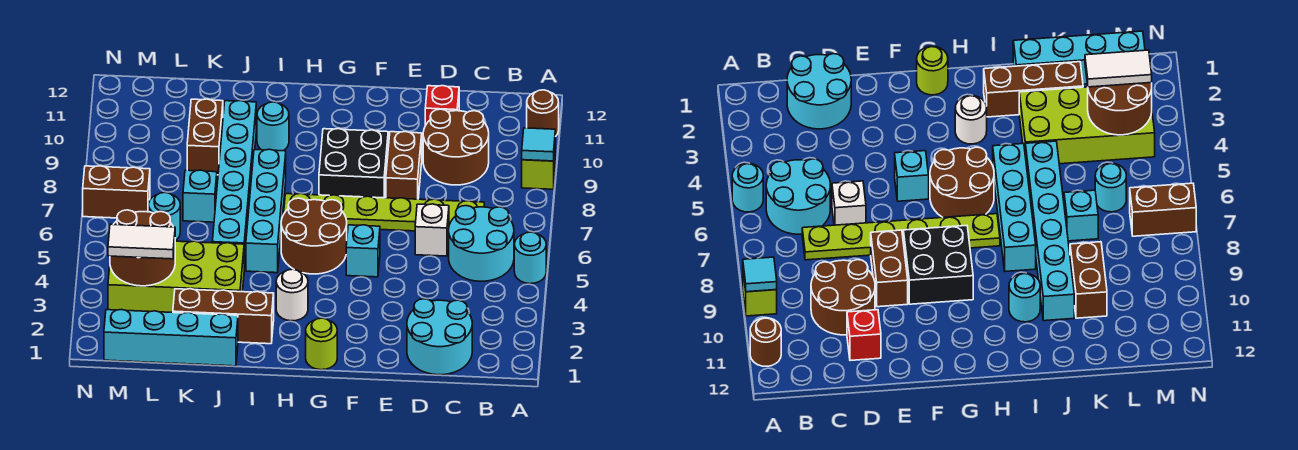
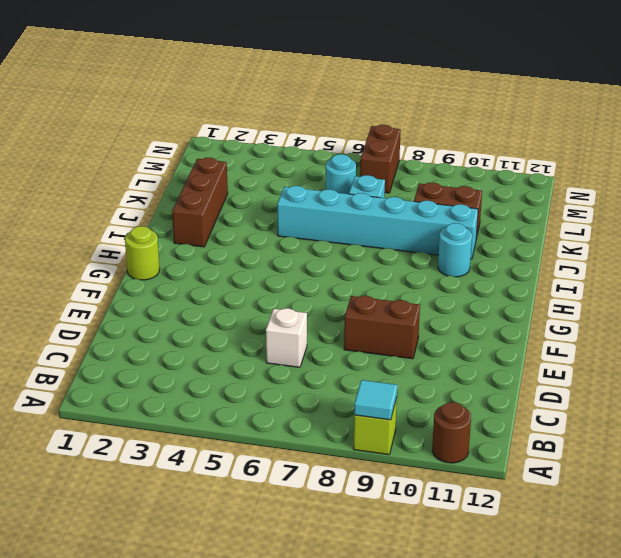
none -> cyan round brick A5 level 1
none -> cyan round brick B5:C6 level 1
none -> cyan round brick C1:D2 level 1

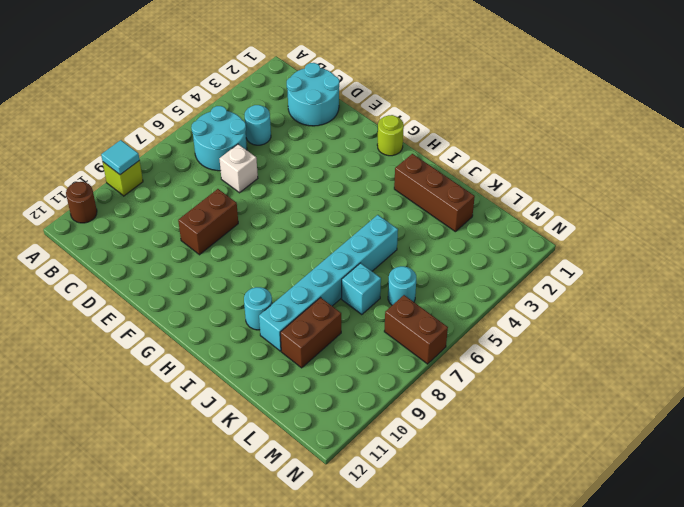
cyan round brick C4 level 1 -> cyan round brick A5 level 1
none -> lime plate C7:H7 level 1
none -> brown round brick C9:D10 level 1
none -> red brick D11 level 1

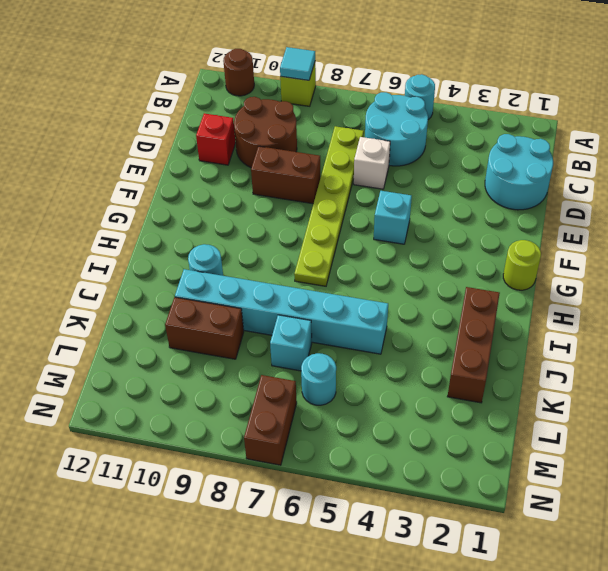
none -> black brick F8:G9 level 1
none -> brown round brick G5:H6 level 1
none -> white round brick H3 level 1

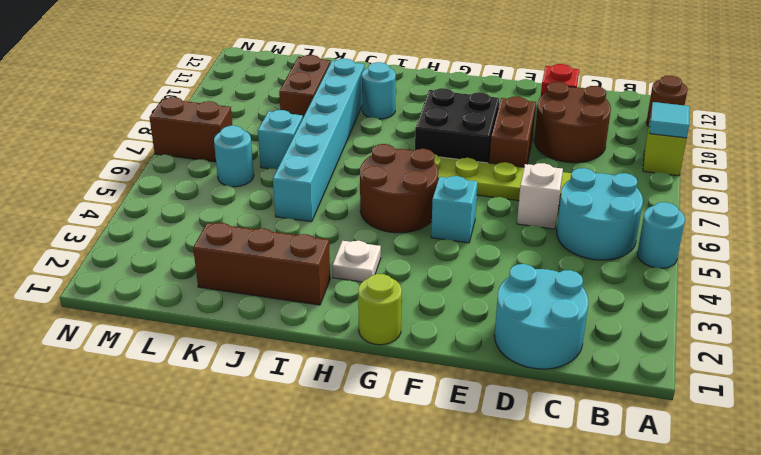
white plate H3 level 1 -> white round brick H3 level 1
none -> cyan brick I5:I8 level 1
none -> cyan brick J1:M1 level 1
none -> lime brick J3:M4 level 1

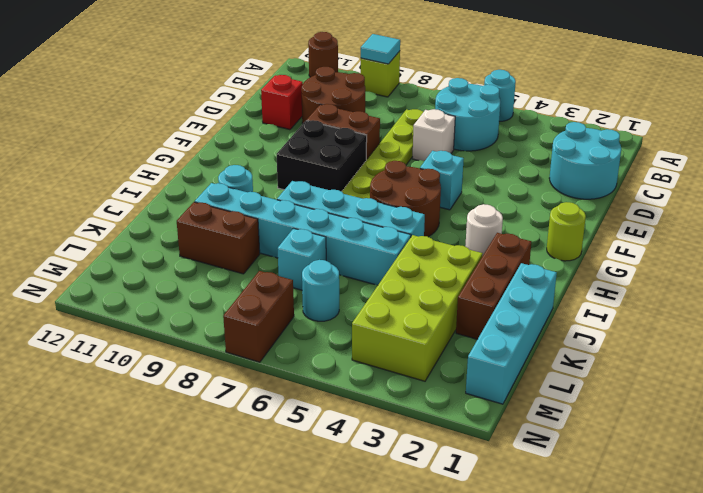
none -> brown round brick L3:M4 level 2
none -> white tile L3:M3 level 3

